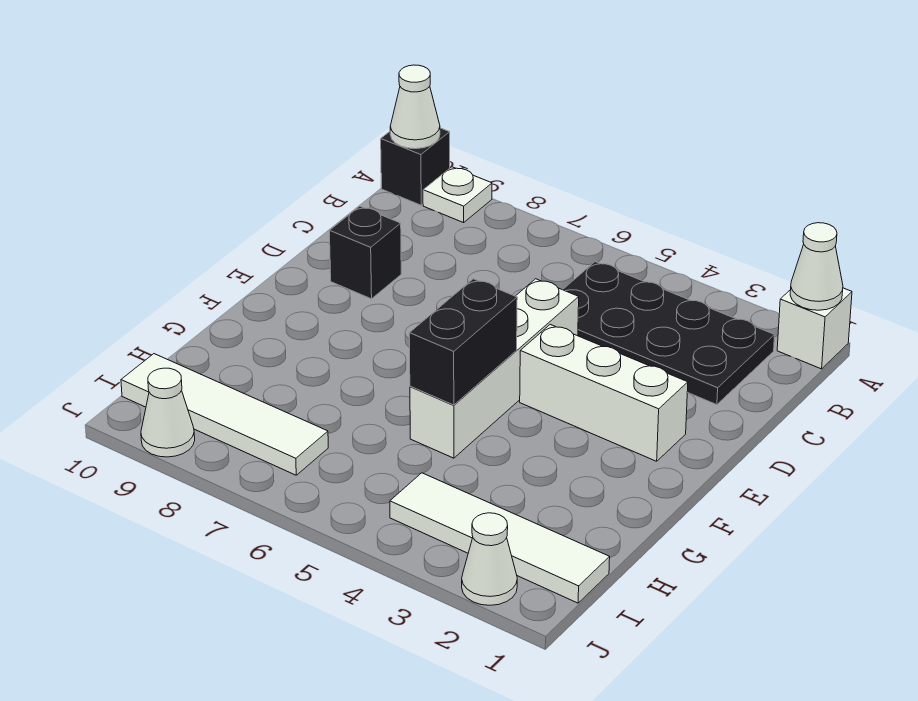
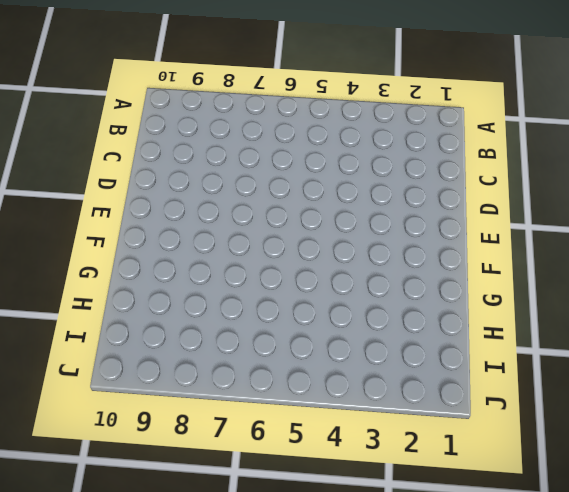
none -> white brick A1 level 1
none -> white plate A9 level 1
none -> black brick A10 level 1

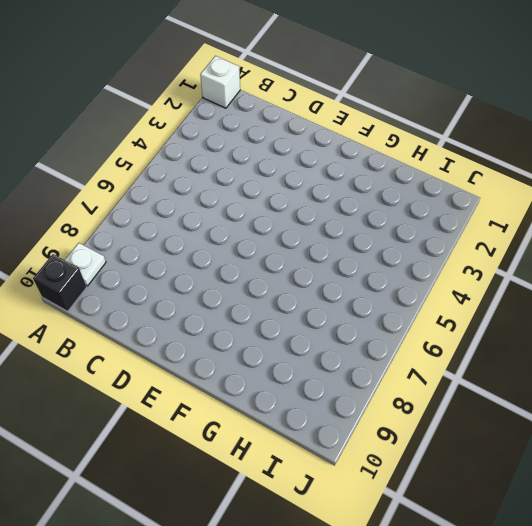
none -> black plate B2:C5 level 1
none -> white brick D5:G5 level 1
none -> black brick D9 level 1

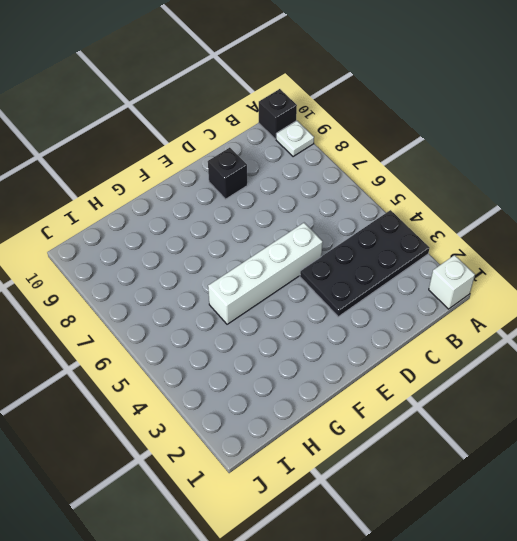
black plate A3:D4 level 1 -> black plate B2:C5 level 1
none -> white brick E2:E4 level 1
none -> white tile I1:I4 level 1
none -> white tile I7:I10 level 1

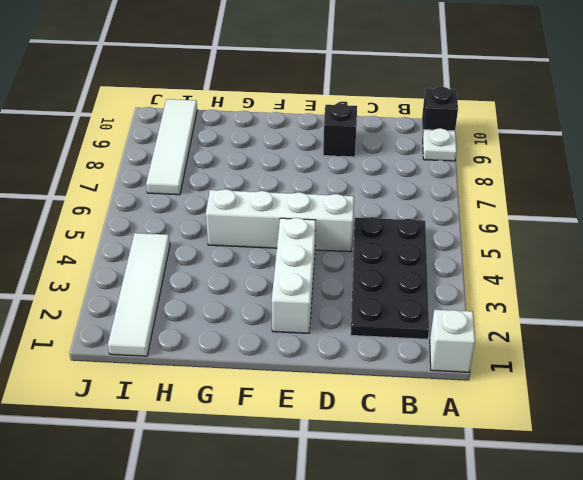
none -> white cone J2 level 1
none -> white cone J9 level 1
none -> white cone A1 level 2

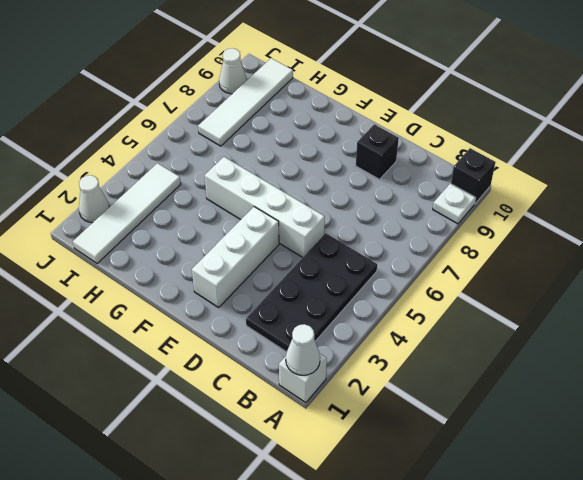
none -> white cone A10 level 2
none -> black brick F5:G5 level 2

